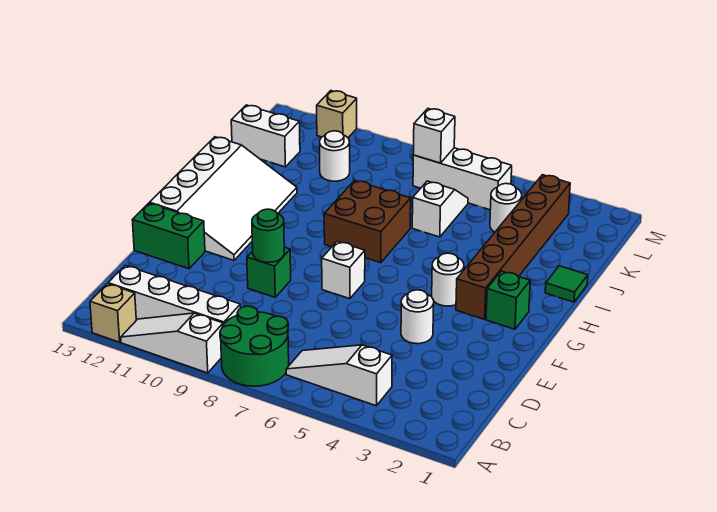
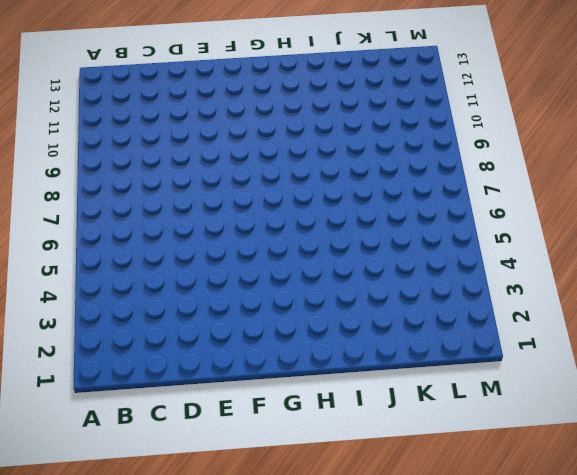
none -> green round brick A7:B8 level 1
none -> white slope A9:A11 level 1 top 9
none -> tan brick A12 level 1

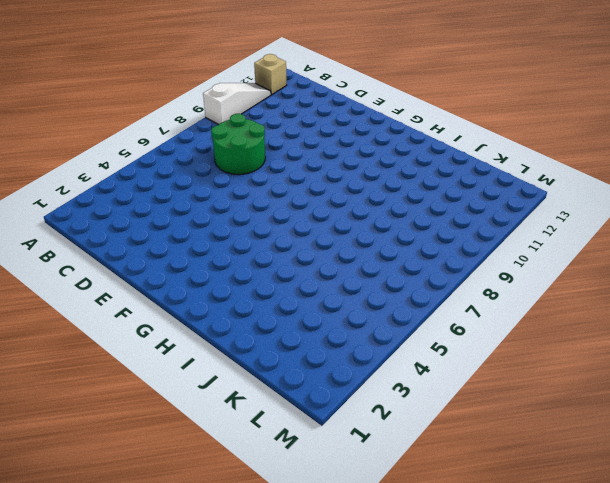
green round brick C7:D8 level 1 -> green round brick A7:B8 level 1
none -> white slope B4:B6 level 1 top 4
none -> white brick B9:B12 level 1
none -> white round brick E4 level 1

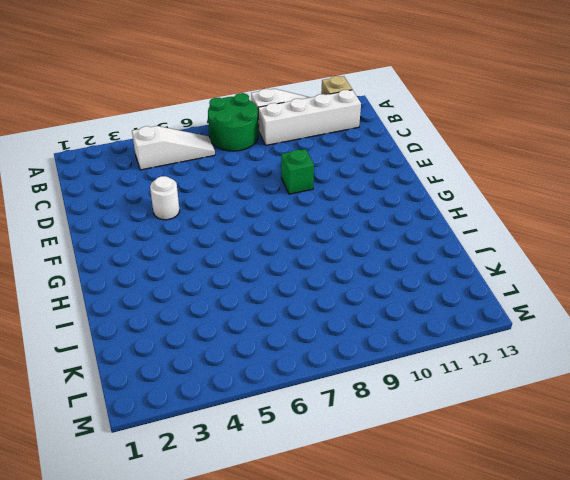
none -> green brick E12:E13 level 1
none -> white brick F7 level 1
none -> white slope F11:I13 level 1 top 13

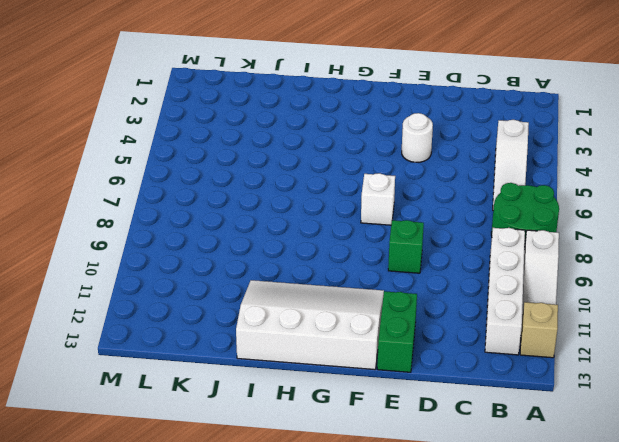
none -> green brick G2 level 1
none -> brown brick G3:L3 level 1
none -> white round brick G4 level 1

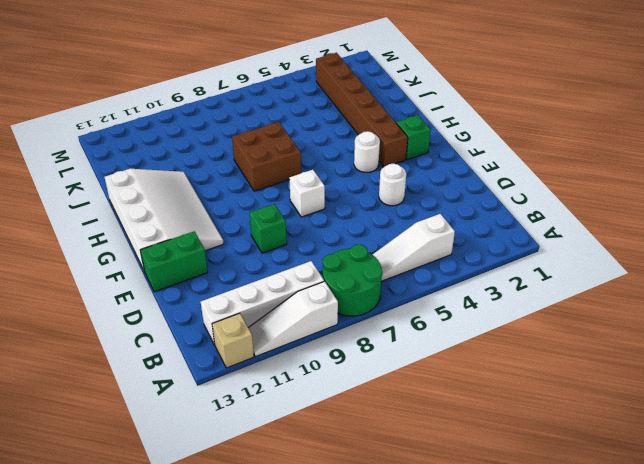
none -> green tile I1 level 1
none -> white slope J6:K6 level 1 top J
none -> white round brick K4 level 1

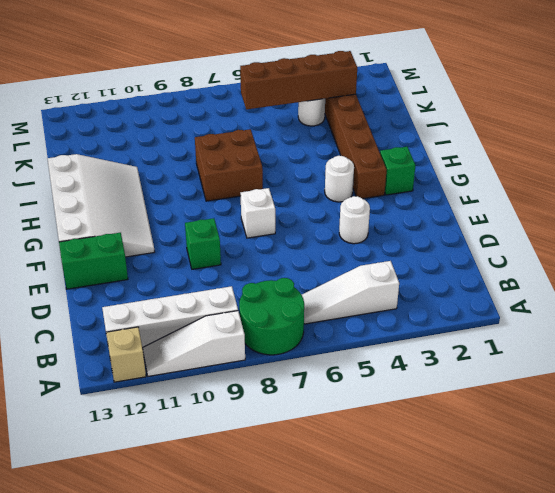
brown brick K3:K6 level 2 -> none
none -> green tile I1 level 1
none -> white slope J6:K6 level 1 top J
none -> white round brick K10 level 1

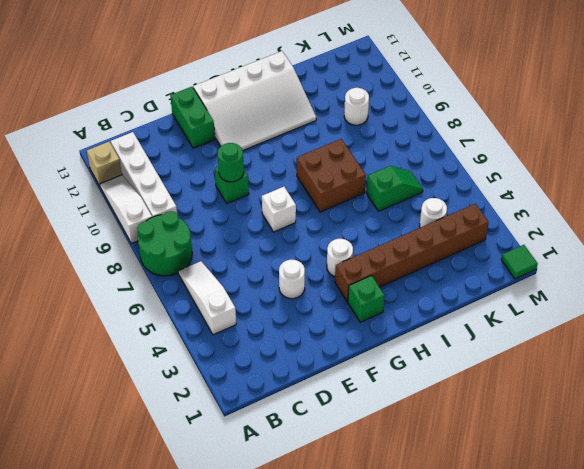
green slope J6:K6 level 1 top J -> white slope J6:K6 level 1 top J
green tile M1 level 1 -> green tile I1 level 1
none -> white brick K12:K13 level 1
none -> white brick L5:L7 level 1
none -> tan brick M11 level 1

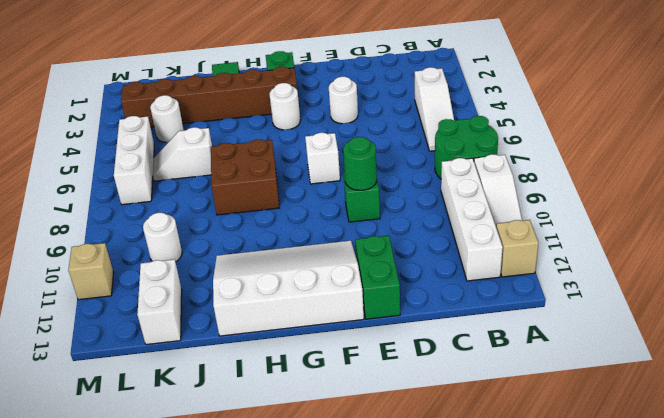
none -> white brick L7 level 2

